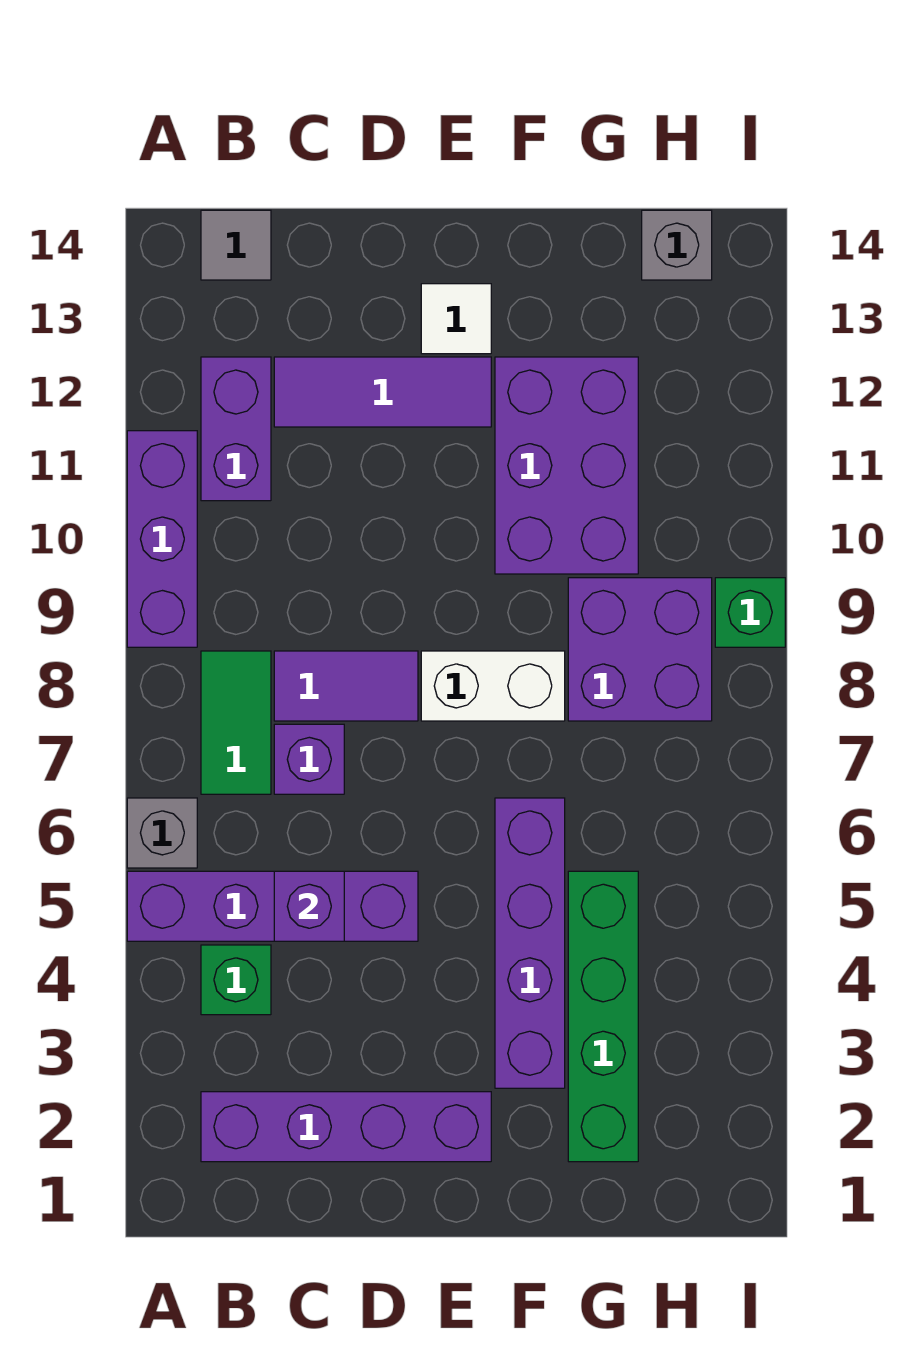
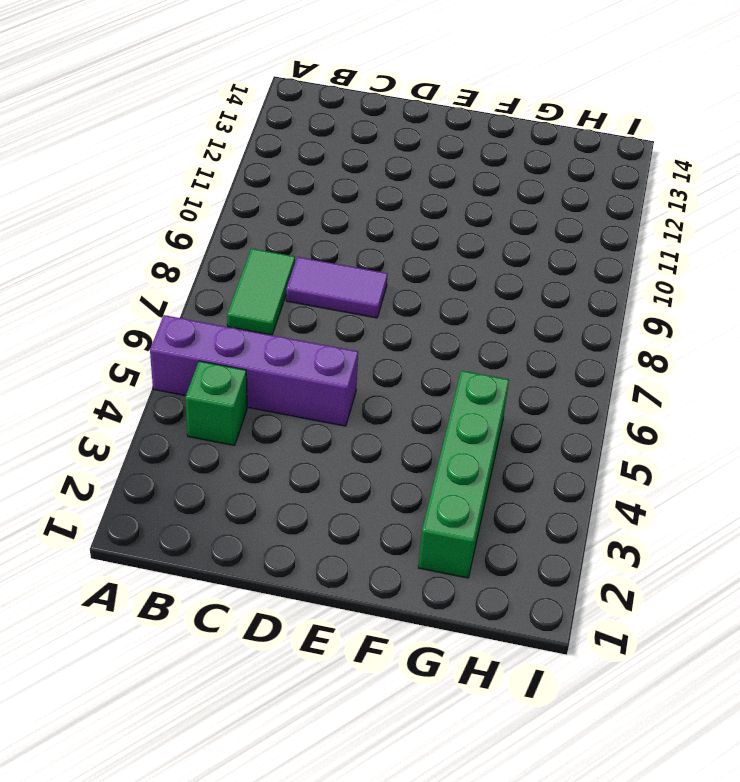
none -> grey brick A6 level 1
none -> purple brick A9:A11 level 1
none -> purple brick B2:E2 level 1

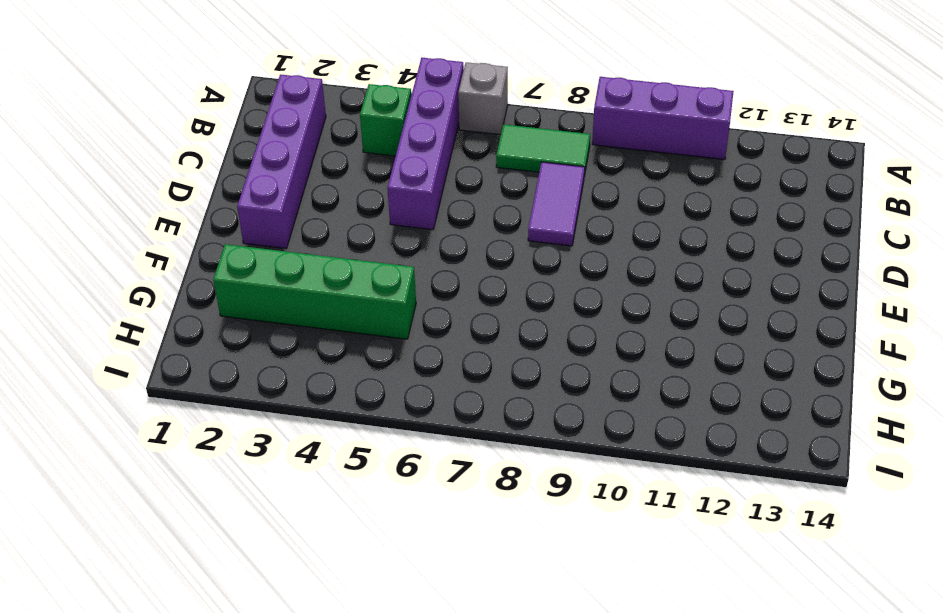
none -> purple brick B11:B12 level 1
none -> grey tile B14 level 1
none -> purple brick C7 level 1

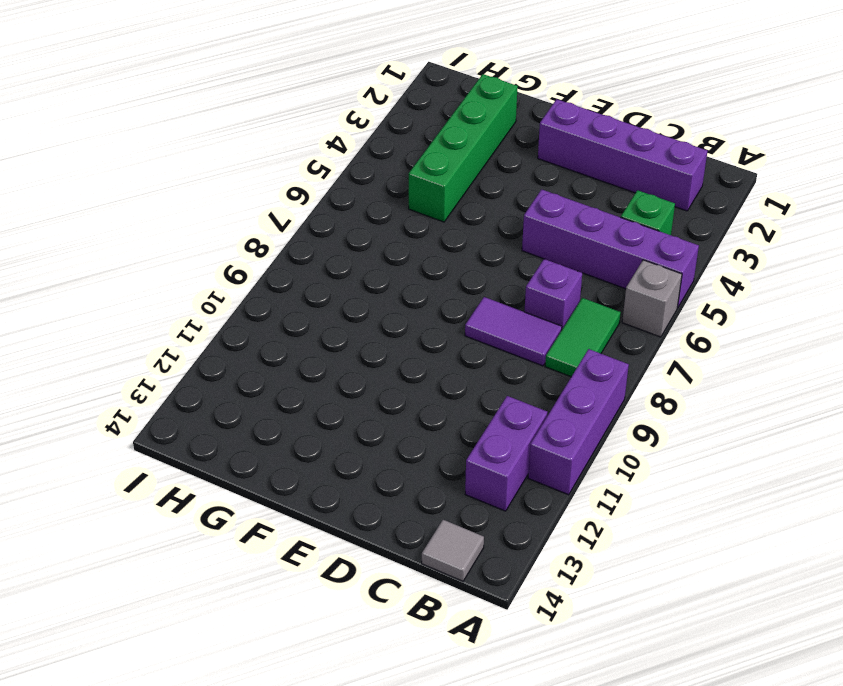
none -> purple tile C12:E12 level 1
none -> white brick E8:F8 level 1
none -> white tile E13 level 1

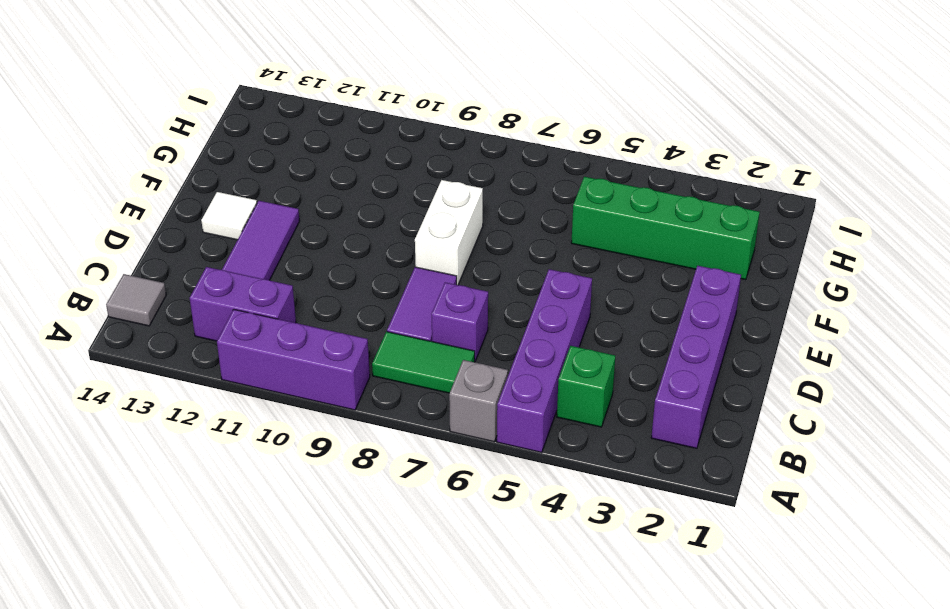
none -> purple brick F3:F6 level 1
none -> purple brick F10:G12 level 1
none -> purple brick G8:H9 level 1

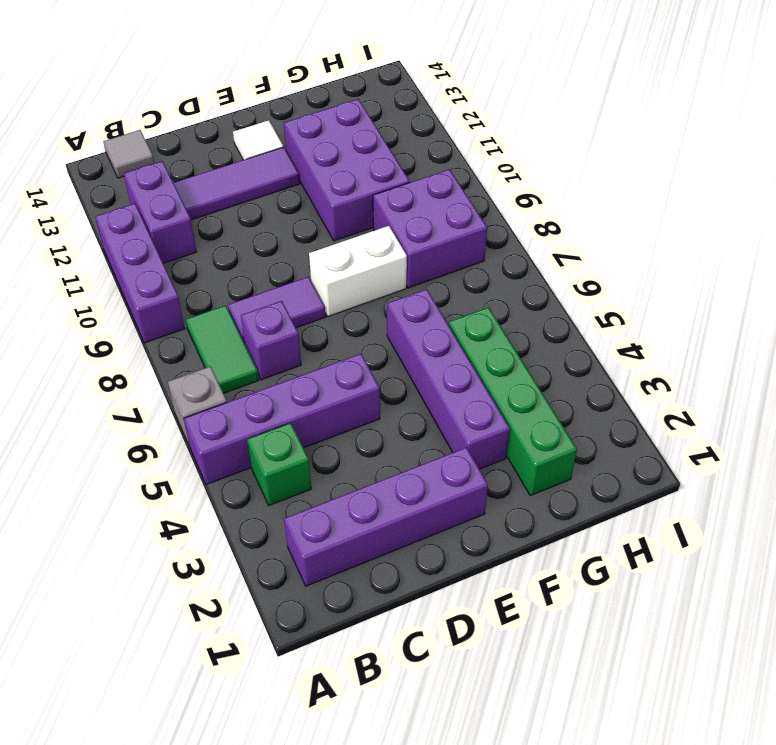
none -> grey brick H14 level 1
none -> green brick I9 level 1
none -> purple brick C5 level 2

